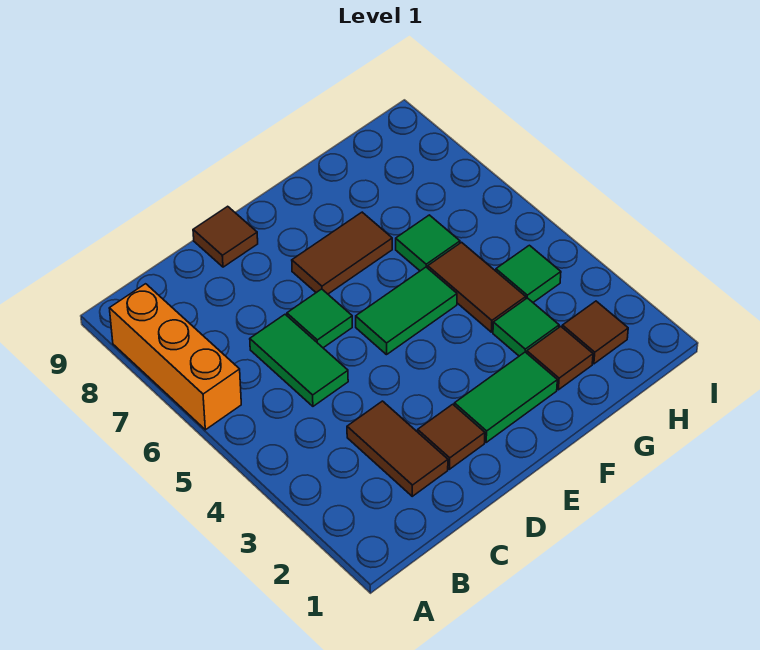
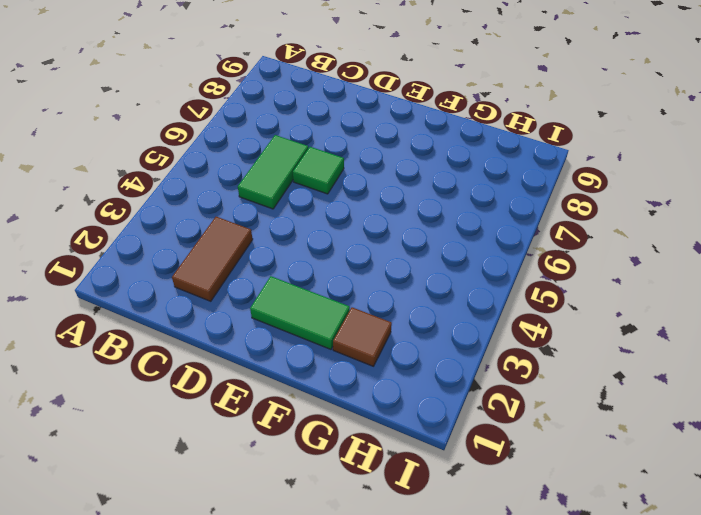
none -> orange brick A6:A8 level 1
none -> brown tile D2 level 1
none -> brown tile D9 level 1

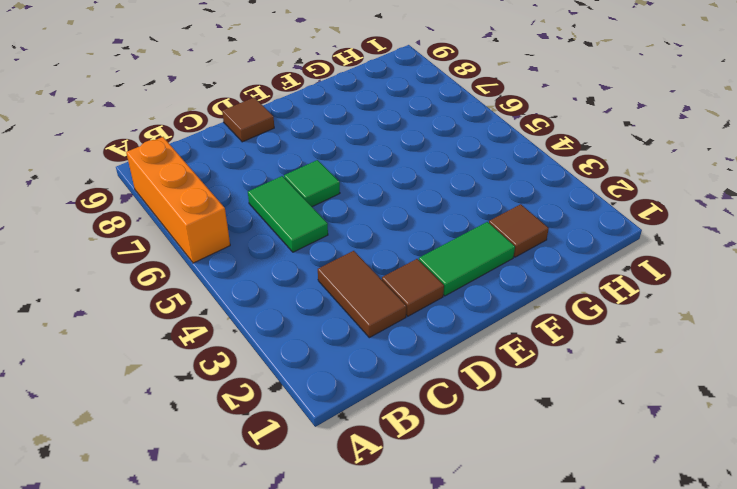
none -> green tile E5:F5 level 1
none -> brown tile E7:F7 level 1
none -> green tile G3 level 1

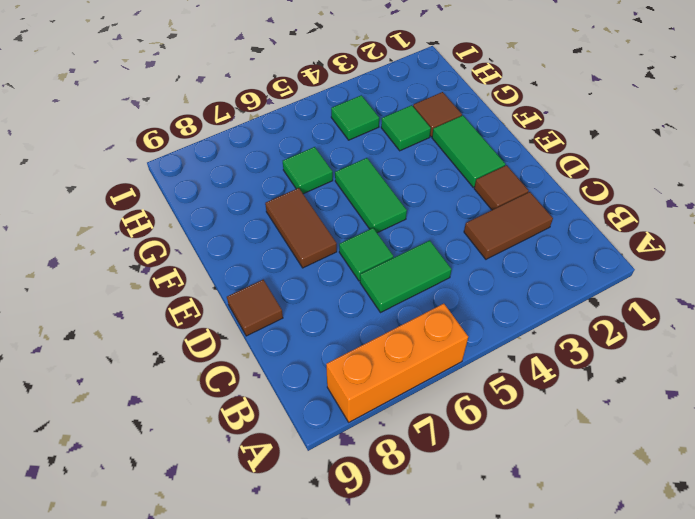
none -> brown tile G4:G5 level 1
none -> brown tile H2 level 1

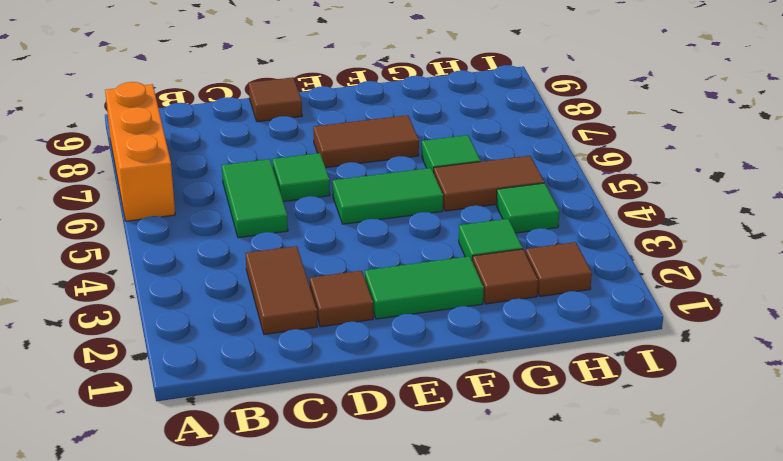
brown tile G5:H5 level 1 -> brown tile G4:G5 level 1

